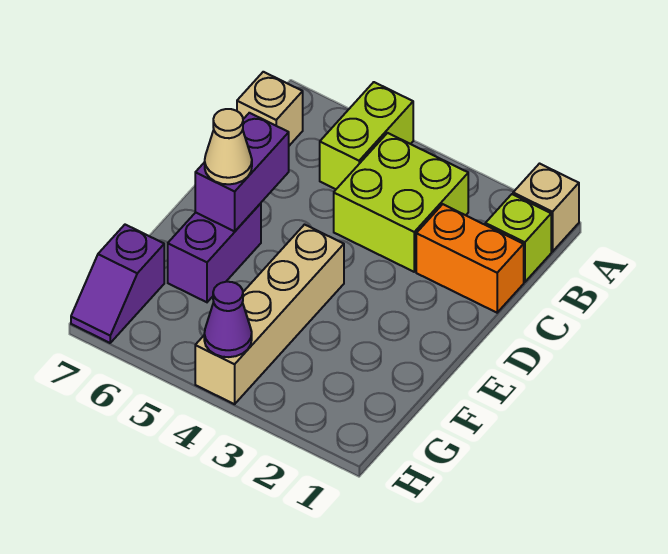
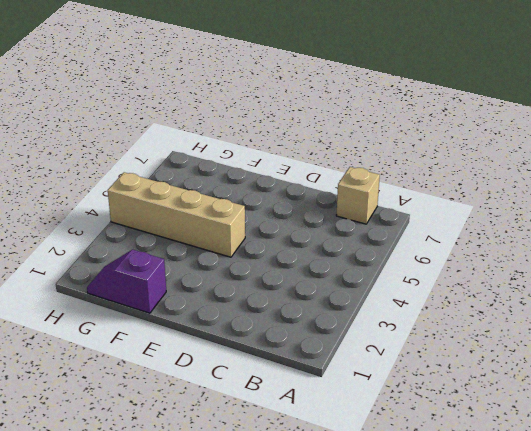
purple slope F1:G1 level 1 top F -> purple slope G7:H7 level 1 top G
none -> tan brick A1 level 1
none -> lime brick A5:B5 level 1
none -> lime brick B1 level 1

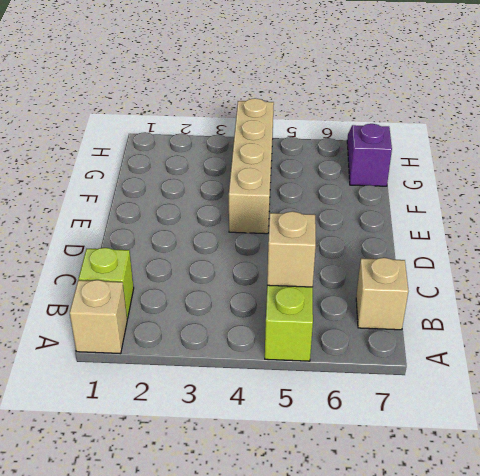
tan brick B5 level 2 -> none
none -> lime brick B3:C4 level 1
none -> orange brick C1:C2 level 1
none -> purple brick E6:F6 level 1

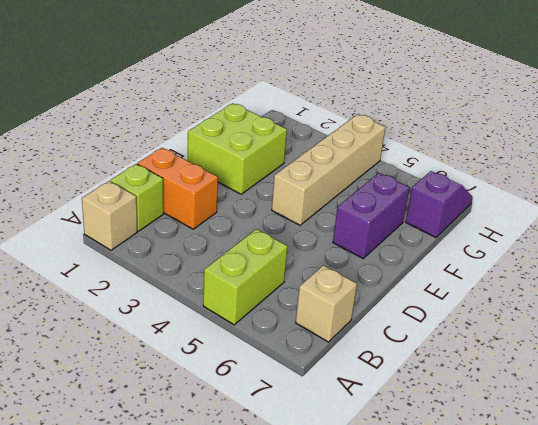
lime brick E1:F2 level 1 -> lime brick B3:C4 level 1
none -> purple brick D6:E6 level 2
none -> purple cone H4 level 2
none -> tan cone E6 level 3

